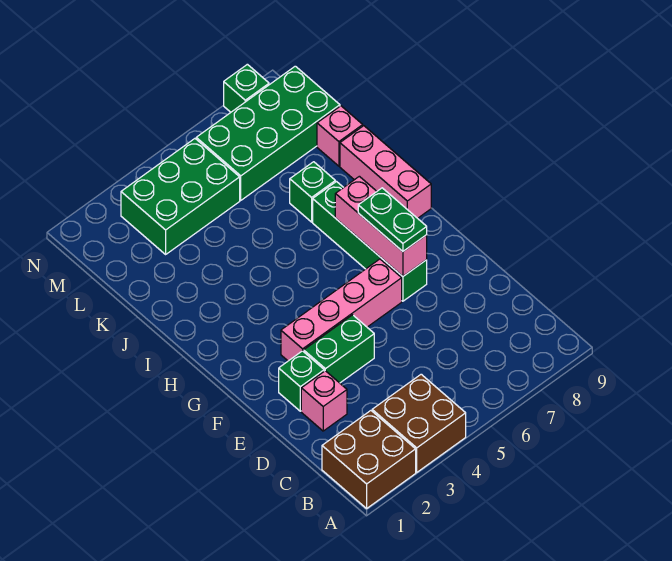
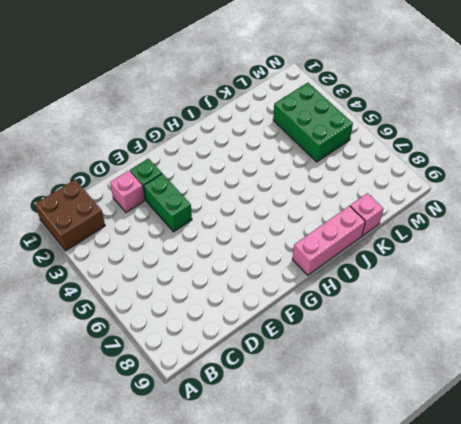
none -> brown brick A3:B4 level 1
none -> pink brick F3:F6 level 1
none -> green brick F7:I7 level 1

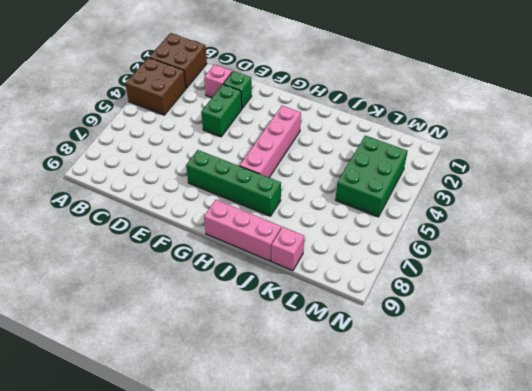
pink brick H3:H6 level 1 -> pink brick F3:F6 level 1
none -> green brick J7 level 1
none -> green brick L6:M9 level 1
none -> green brick N8 level 1

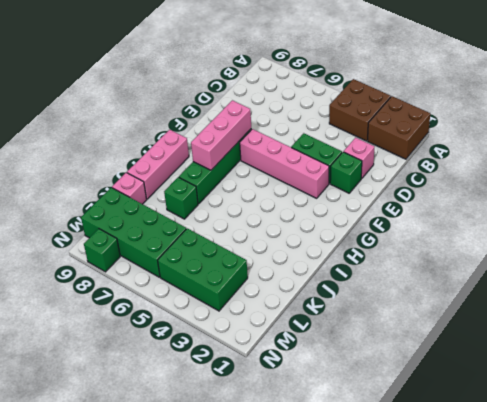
none -> green plate F7:G7 level 3

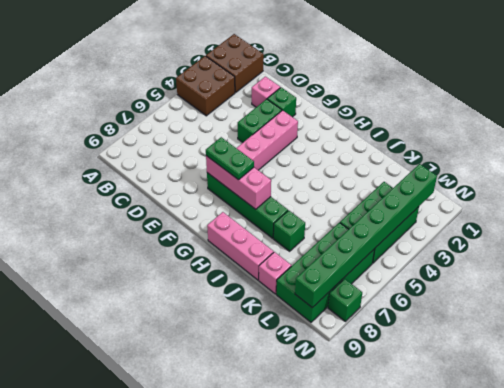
green brick M2:M9 level 2 -> none

